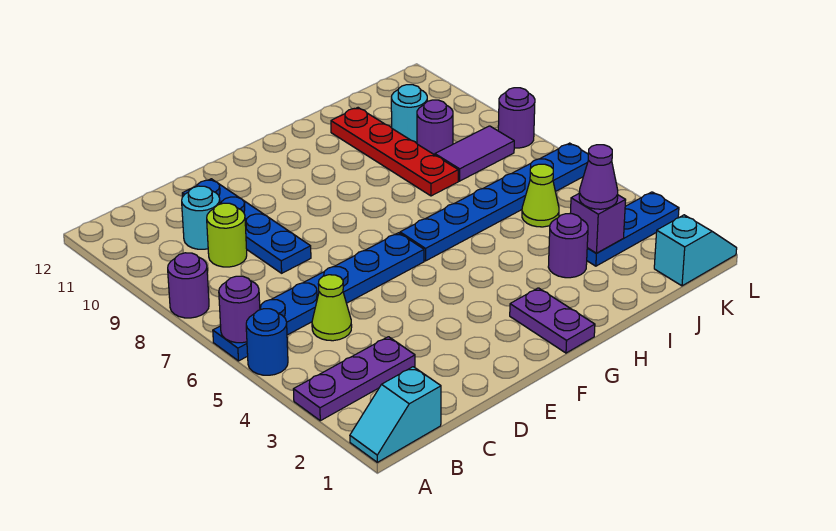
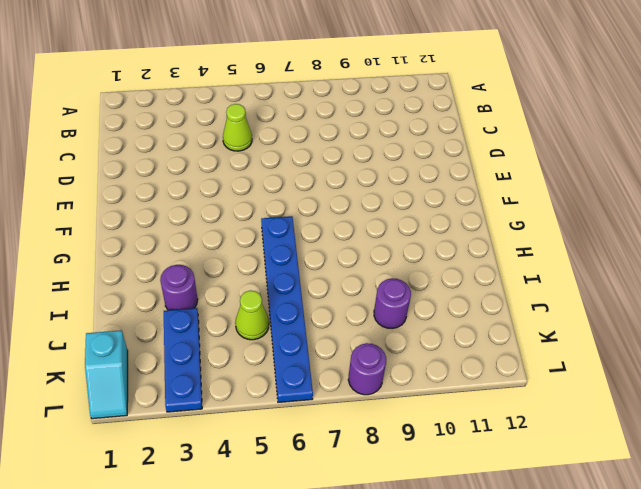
none -> cyan slope A1:B1 level 1 top B
none -> purple plate A3:C3 level 1
none -> blue round brick A5 level 1

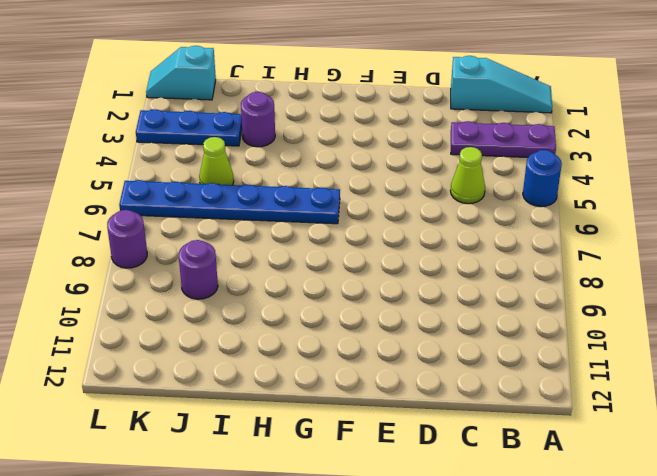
cyan slope A1:C1 level 1 top C -> cyan slope A1:B1 level 1 top B
none -> blue plate A6:F6 level 1
none -> purple round brick A8 level 1
none -> lime round brick C9 level 1

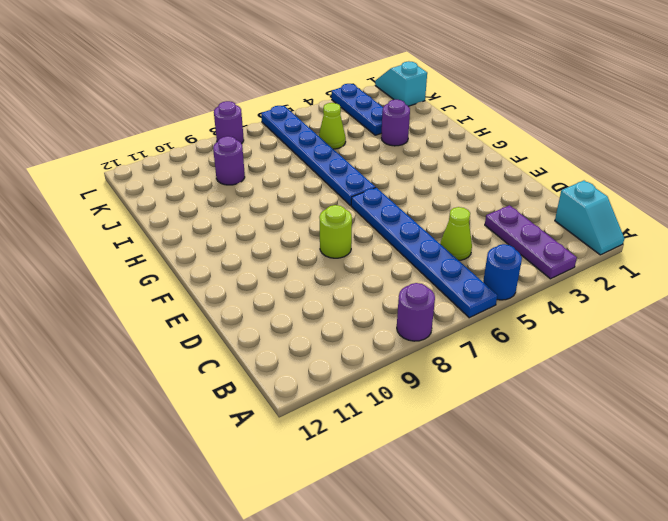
lime round brick E8 level 1 -> lime round brick C9 level 1
none -> cyan round brick C10 level 1
none -> blue plate D8:D11 level 1
none -> purple plate G1:G2 level 1

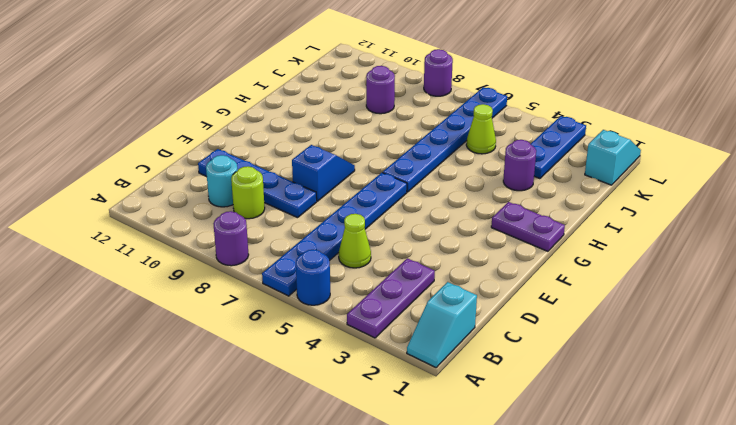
blue slope E8:F8 level 1 top E -> none
none -> red plate I8:I11 level 1
none -> purple tile J8:K8 level 1
none -> cyan round brick J10 level 1

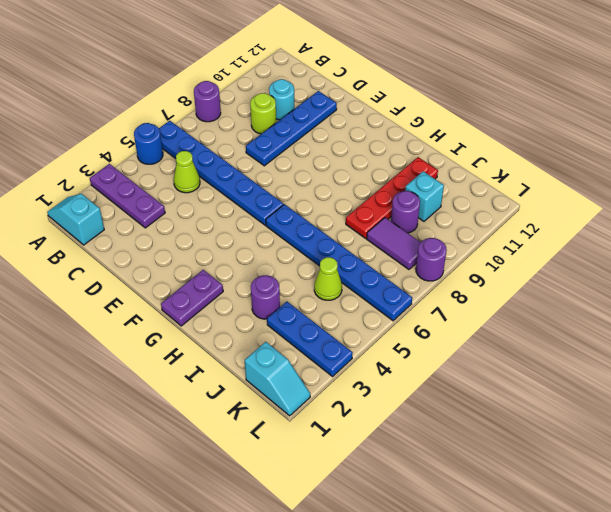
cyan brick J10 level 1 -> cyan round brick J10 level 1
none -> purple round brick A6 level 2
none -> purple brick J3 level 2
none -> purple cone J3 level 3

